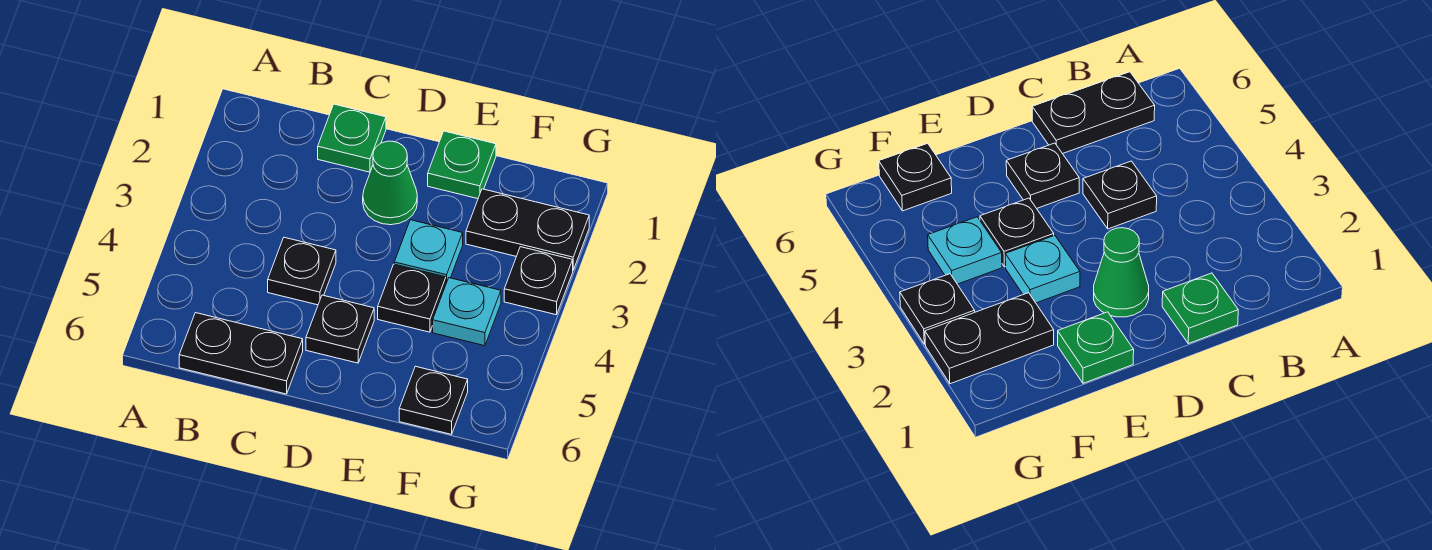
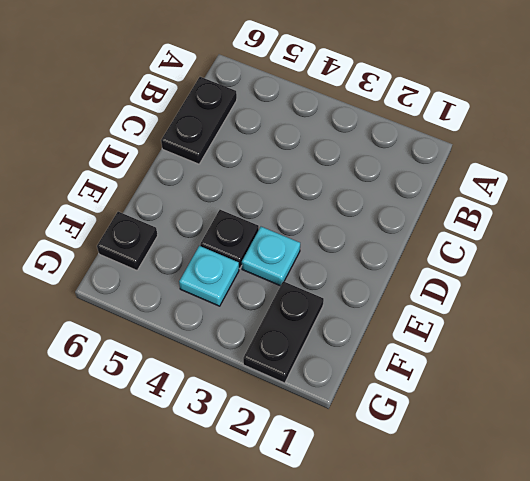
none -> green plate C1 level 1
none -> black plate C4 level 1
none -> green cone D2 level 1

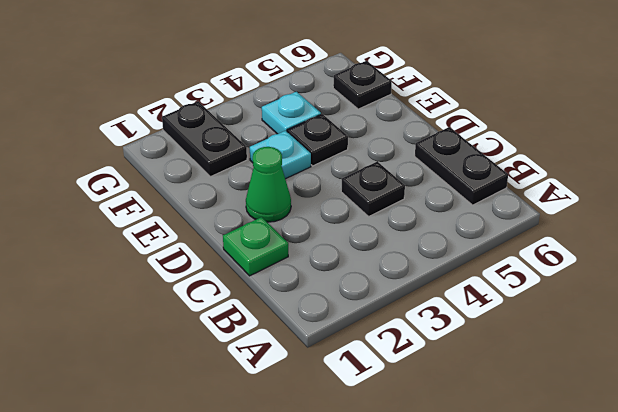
none -> black plate D5 level 1
none -> green plate E1 level 1
none -> black plate G3 level 1

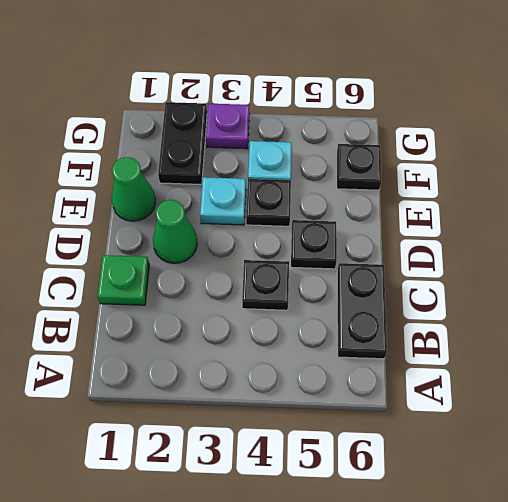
green cone E1 level 1 -> green plate E1 level 1
purple plate G3 level 1 -> black plate G3 level 1

